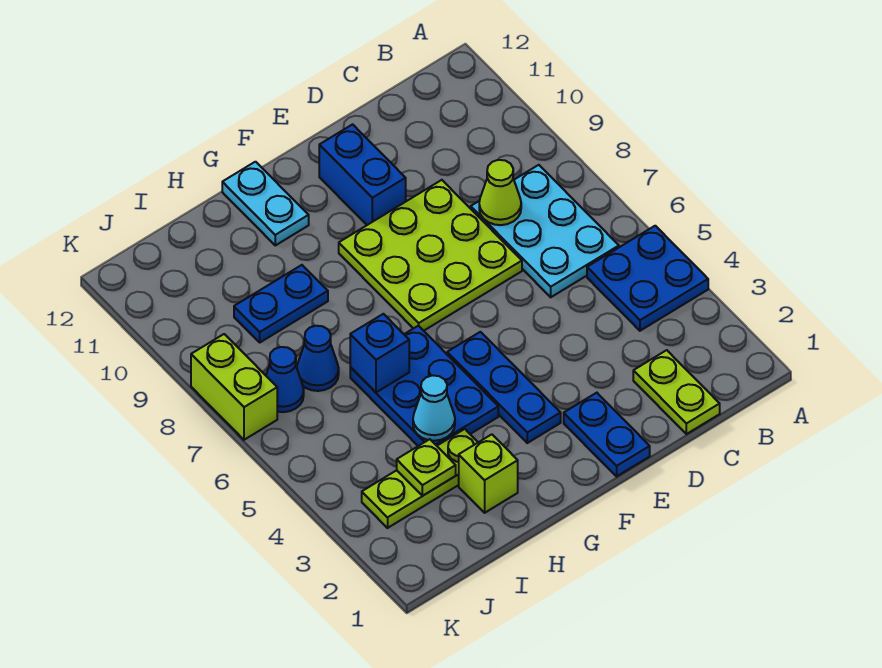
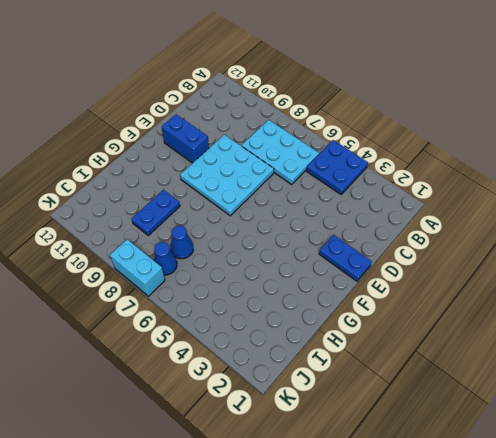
cyan plate D7:F9 level 1 -> lime plate D7:F9 level 1
cyan brick K7:K8 level 1 -> lime brick K7:K8 level 1
none -> lime plate C1:C2 level 1
none -> blue plate F3:F5 level 1
none -> blue plate G4:H6 level 1

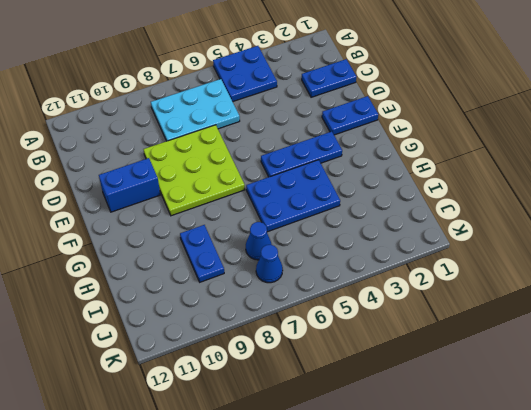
blue plate C1:C2 level 1 -> lime plate C1:C2 level 1
none -> cyan plate G11:G12 level 1
none -> lime brick H2 level 1
none -> lime plate H3:J3 level 1

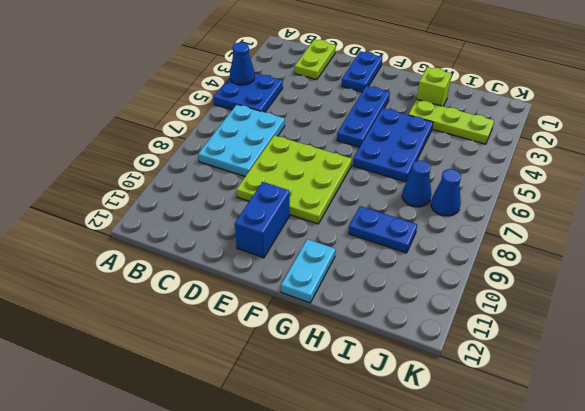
blue cone A4 level 2 -> none
none -> lime brick K7:K8 level 1
none -> lime cone C8 level 2
none -> cyan cone H4 level 2

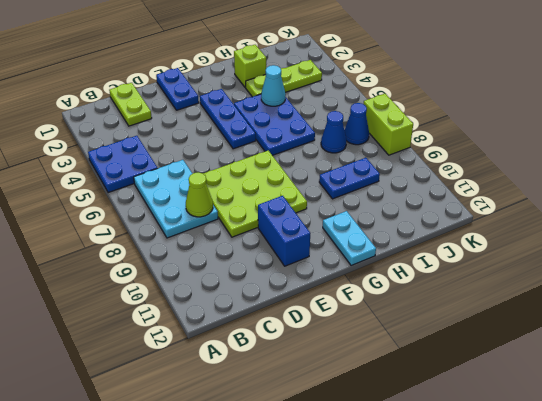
none -> blue brick H6 level 2
none -> lime plate I3 level 2

